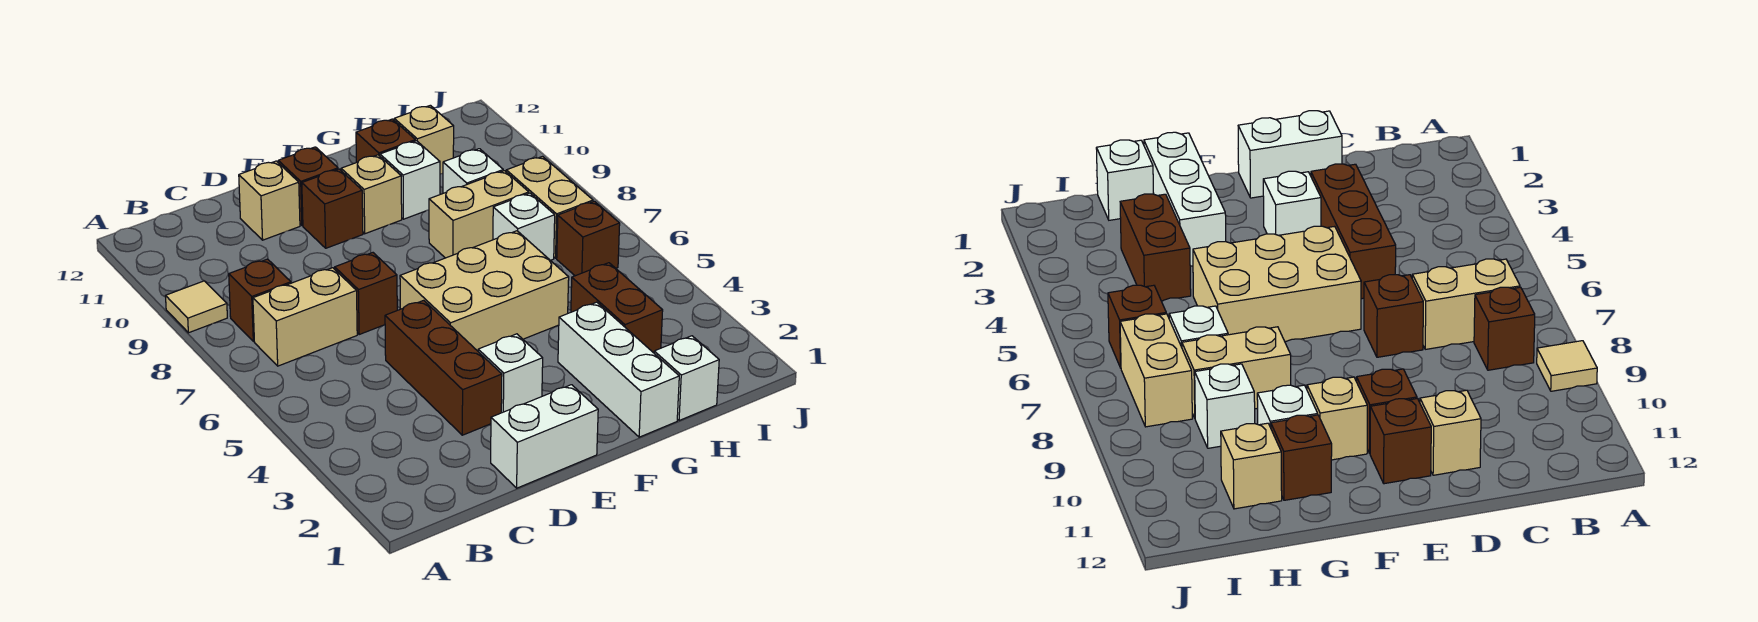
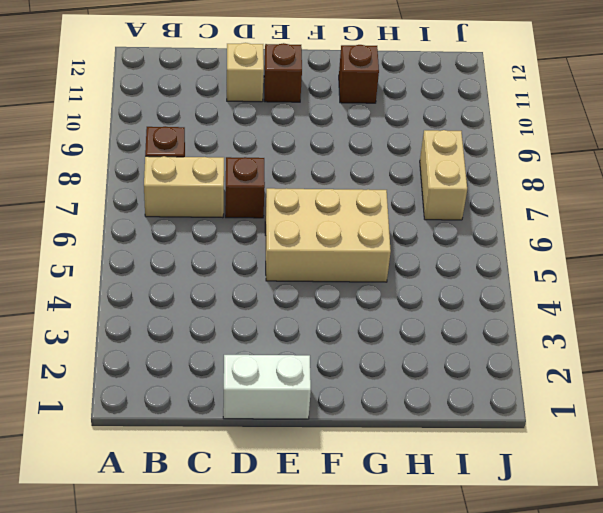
none -> tan tile A9 level 1
none -> brown brick D3:D5 level 1
none -> white brick E3 level 1

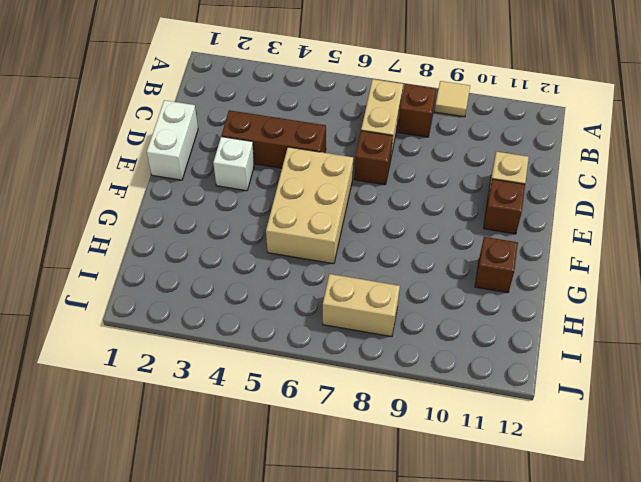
none -> brown brick E10 level 1
none -> tan brick F10 level 1
none -> white brick G1:G3 level 1

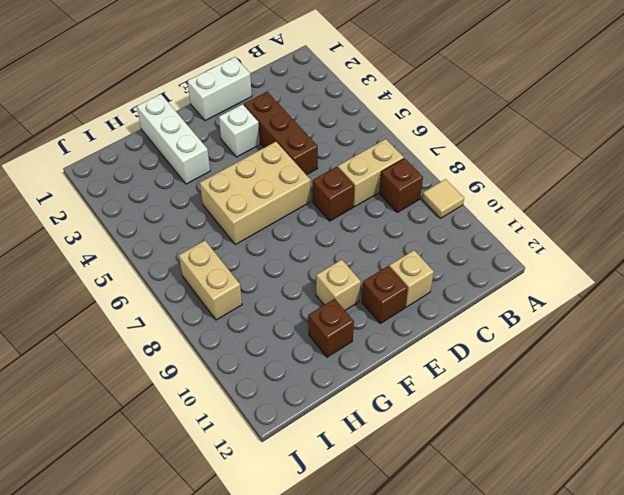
none -> brown brick E10 level 1
none -> tan brick G8:H8 level 1
none -> white brick G10 level 1

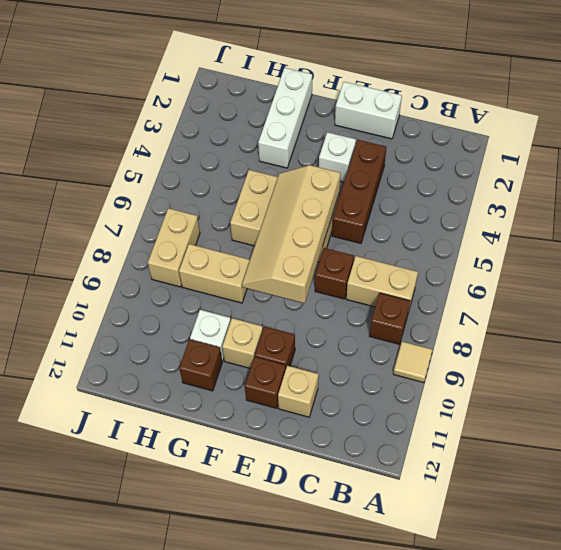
tan slope E5:F8 level 2 top E -> none
none -> white brick H1 level 1
none -> brown brick H3:H4 level 1
none -> white brick H7 level 1

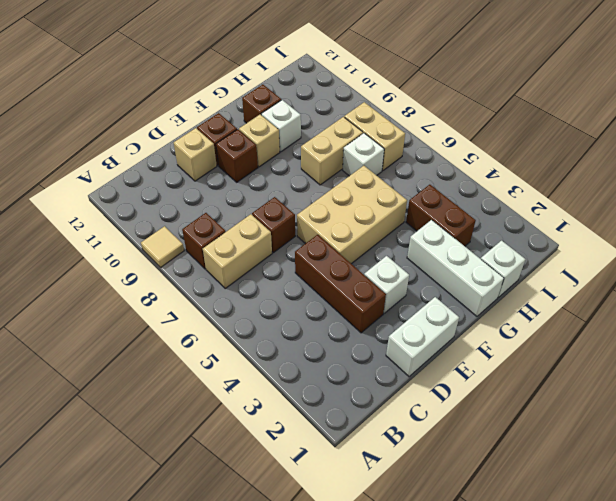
none -> white brick H9 level 1
none -> tan brick H11 level 1
none -> brown brick I6 level 1

